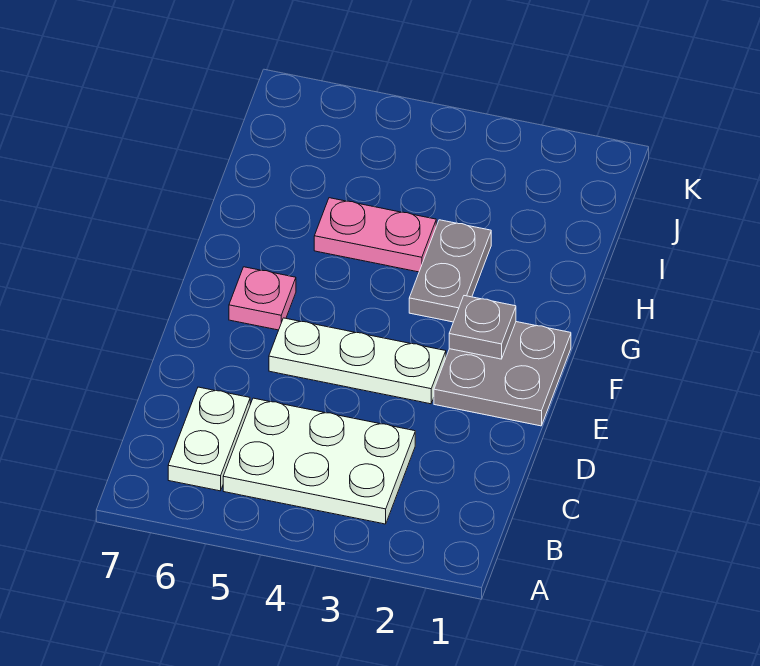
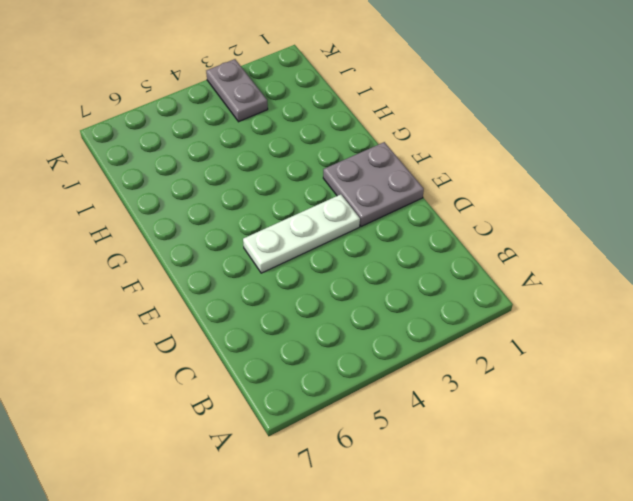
grey plate J3:K3 level 1 -> grey plate G3:H3 level 1
none -> white plate B3:C5 level 1
none -> white plate B6:C6 level 1

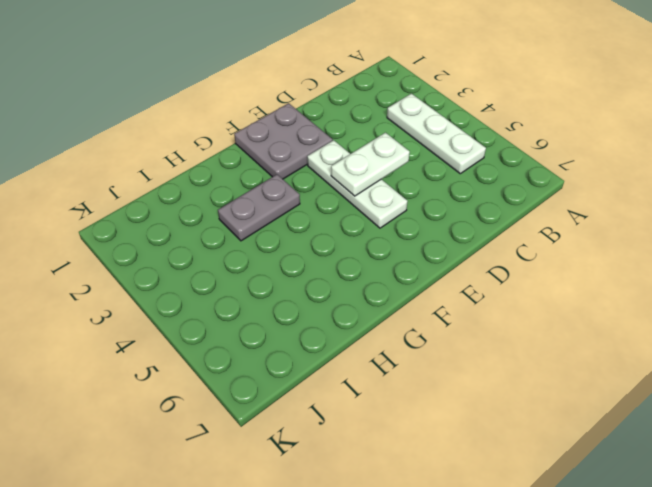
white plate B3:B5 level 1 -> white plate B3:C5 level 1
white plate D4:E4 level 2 -> white plate B6:C6 level 1
none -> pink plate F6 level 1
none -> pink plate H4:H5 level 1

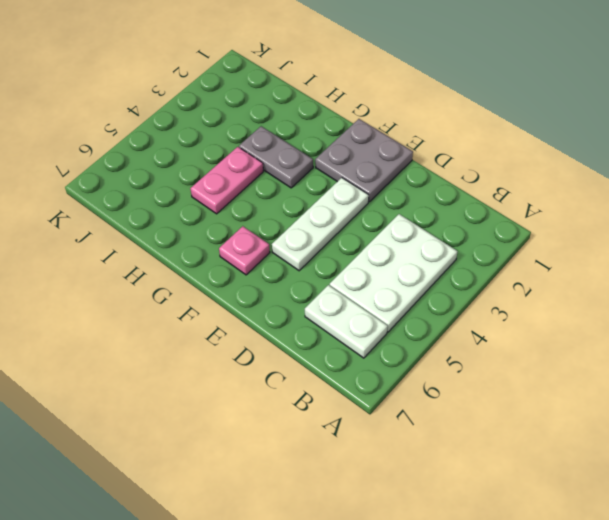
none -> grey plate F2 level 2

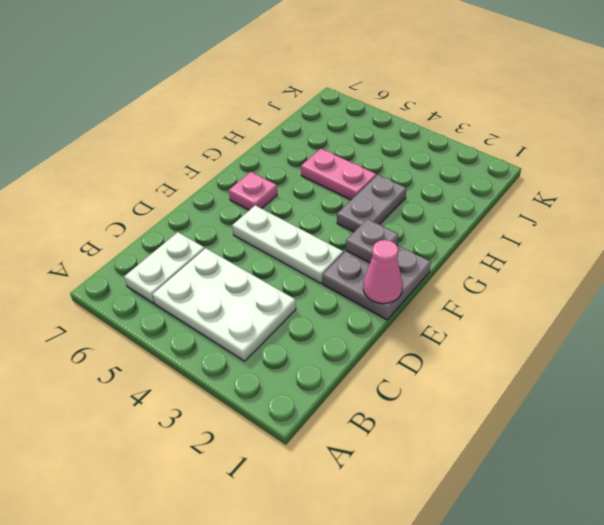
pink cone E1 level 2 -> none

